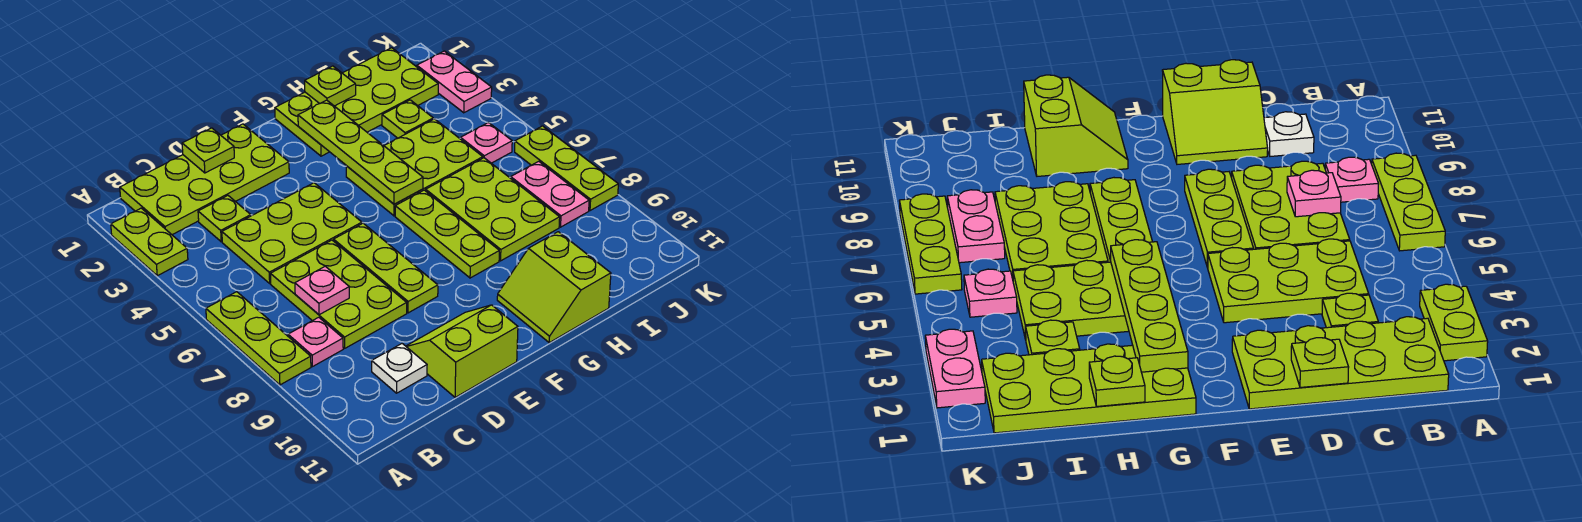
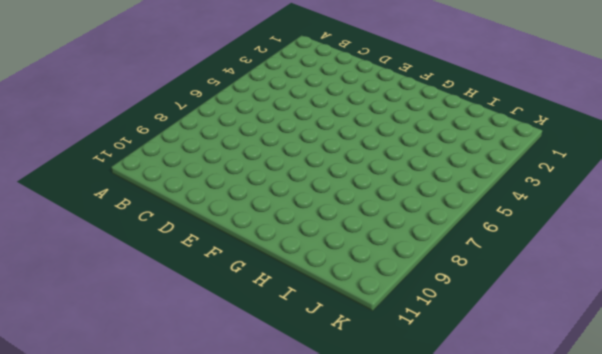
none -> lime plate A2:A3 level 1
none -> lime plate A6:A8 level 1
none -> lime plate B1:E2 level 1

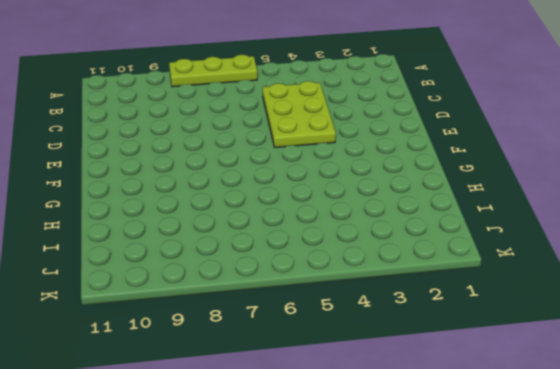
none -> lime plate A2:A3 level 1
none -> lime plate B1:E2 level 1
none -> pink plate B8 level 1

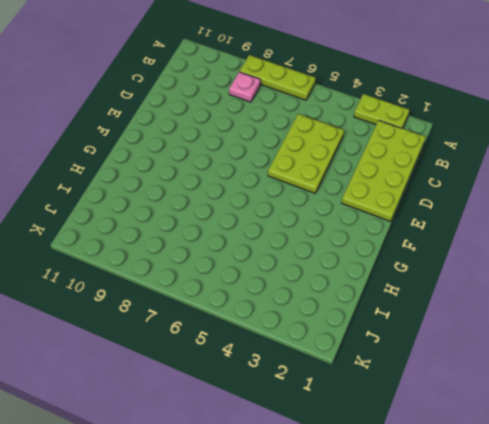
none -> lime plate C3 level 1
none -> lime plate C6:D8 level 1
none -> white plate C10 level 1

